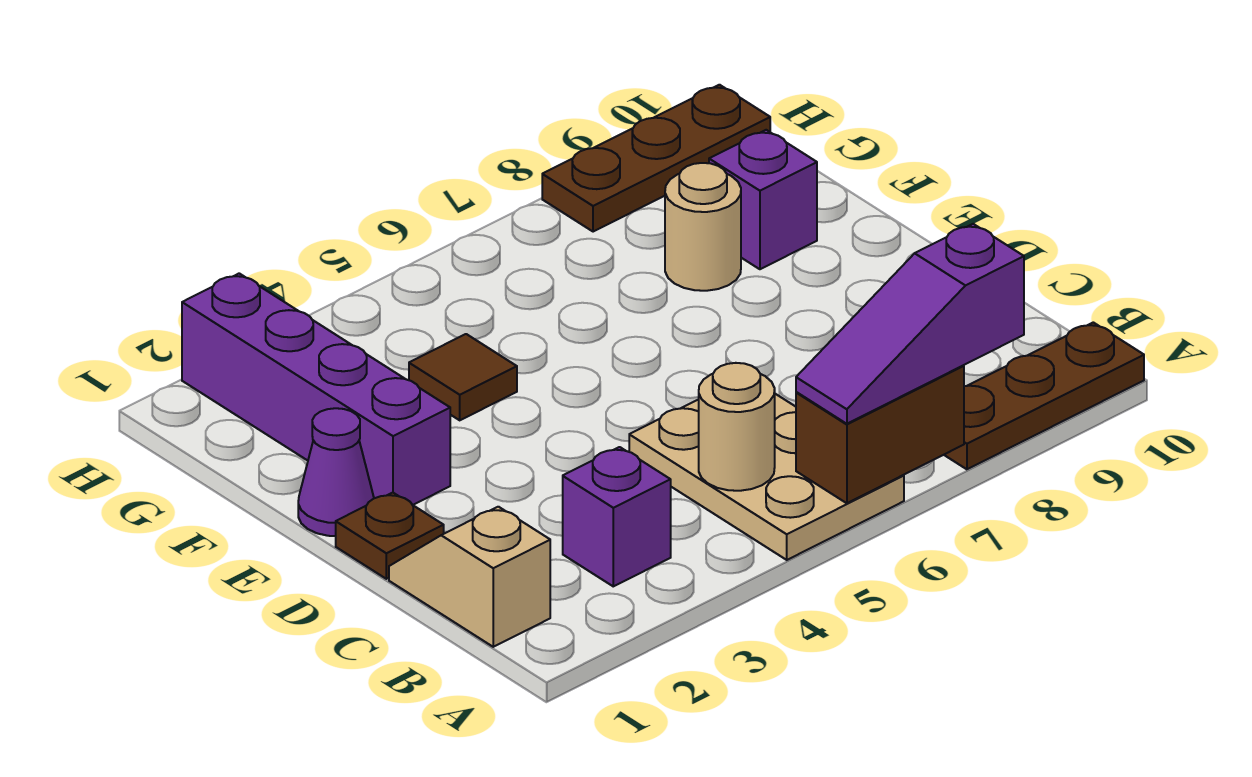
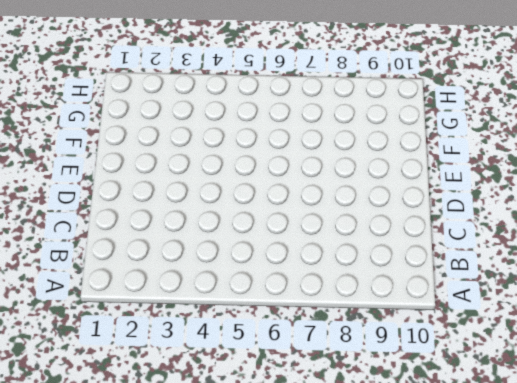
none -> tan plate A5:C6 level 1
none -> brown plate A8:A10 level 1
none -> tan slope B1:C1 level 1 top B

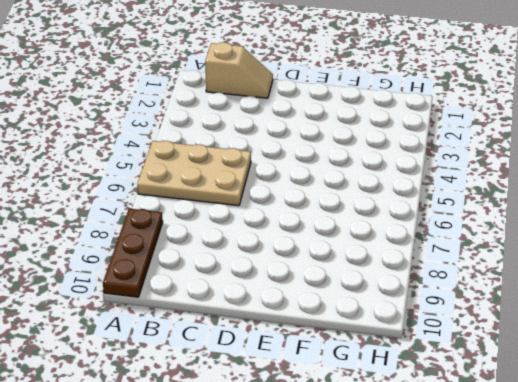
none -> purple brick B3 level 1
none -> brown plate D1 level 1
none -> purple cone E1 level 1

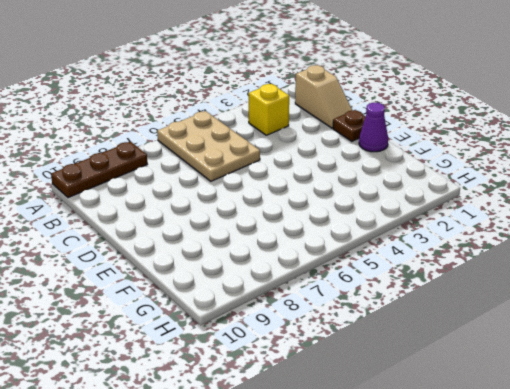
yellow brick B3 level 1 -> purple brick B3 level 1
none -> purple brick E2:H2 level 1
none -> brown tile F4 level 1
none -> tan round brick F8 level 1

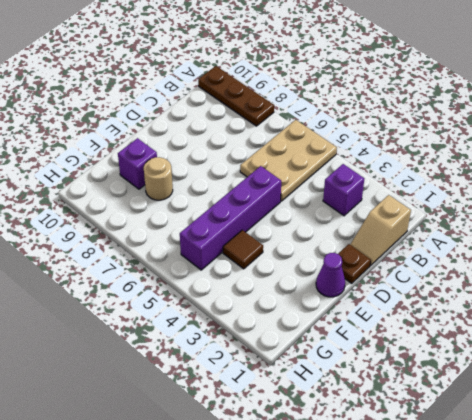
purple brick D5:G5 level 1 -> purple brick E2:H2 level 1
none -> brown plate H8:H10 level 1
none -> brown brick A6:A7 level 2
none -> tan round brick B5 level 2

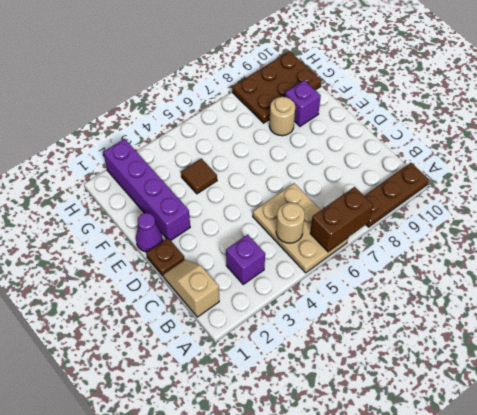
brown plate G8:H10 level 1 -> brown plate H8:H10 level 1
none -> purple slope A6:A8 level 3 top 8

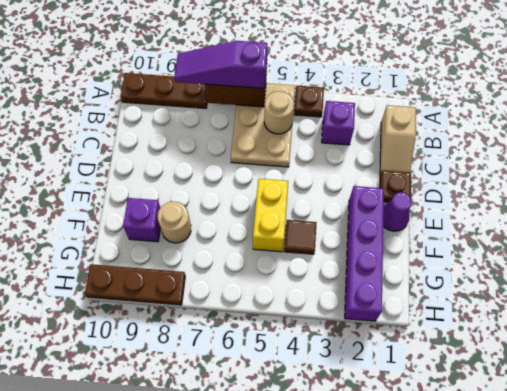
brown plate A4 level 1 -> none
purple slope A6:A8 level 3 top 6 -> purple slope A6:A8 level 3 top 8
yellow brick E5:F5 level 1 -> none

